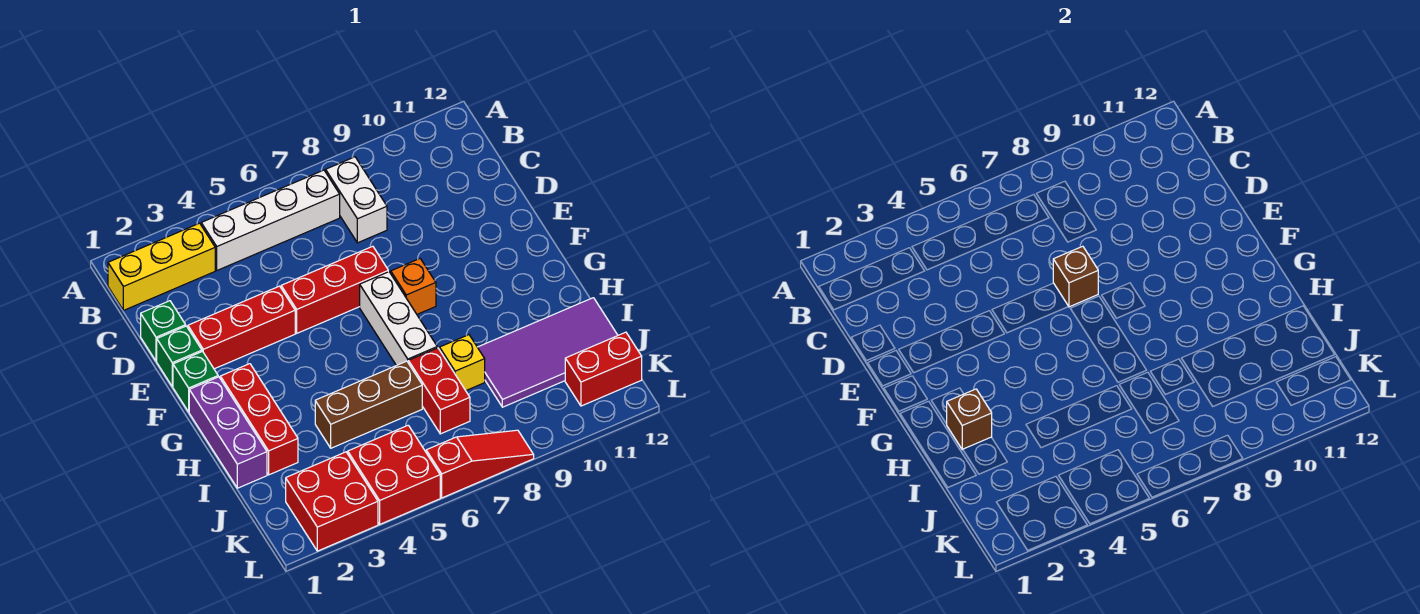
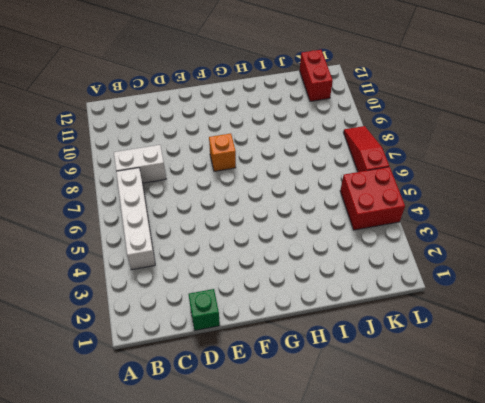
none -> yellow brick B1:B3 level 1
none -> green brick E1 level 1
none -> red brick E2:E4 level 1

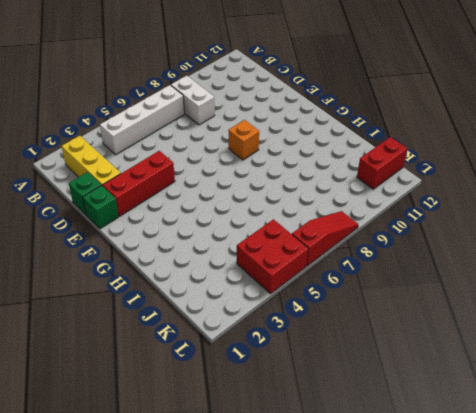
yellow brick B2:D2 level 1 -> yellow brick B1:B3 level 1
none -> red brick E5:E7 level 1
none -> green brick F1 level 1
none -> white brick F7:H7 level 1

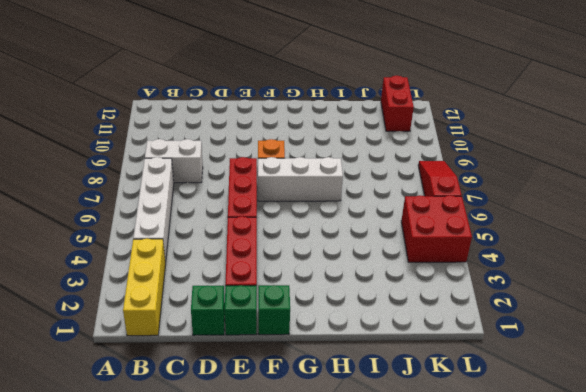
none -> purple brick G1:I1 level 1
none -> red brick G2:I2 level 1
none -> brown brick I4:I6 level 1

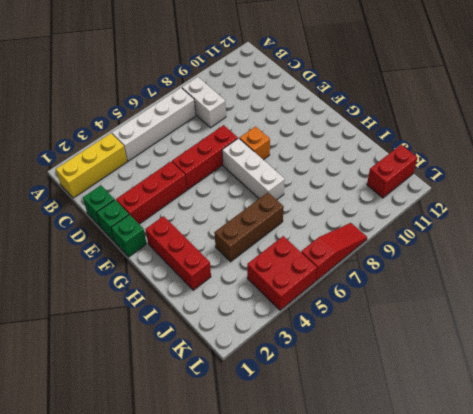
none -> purple brick G1:I1 level 1
none -> red brick I7:J7 level 1
none -> yellow brick I8 level 1

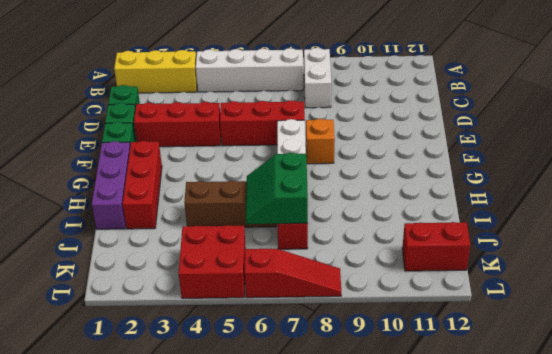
green slope I6:J7 level 2 top 7 -> none
none -> yellow brick I8 level 1
none -> purple tile I9:J12 level 1
none -> red brick K2:L3 level 1

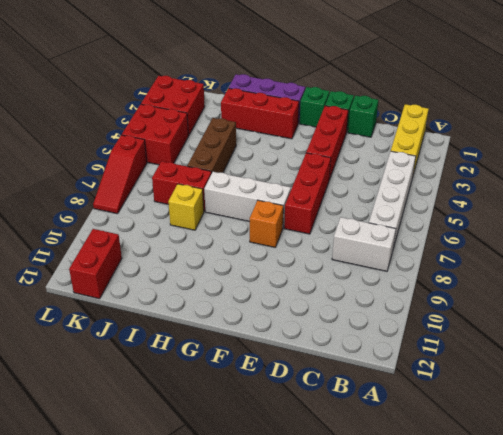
none -> purple tile I9:J12 level 1
none -> brown brick E7 level 2
none -> brown brick H2 level 2

